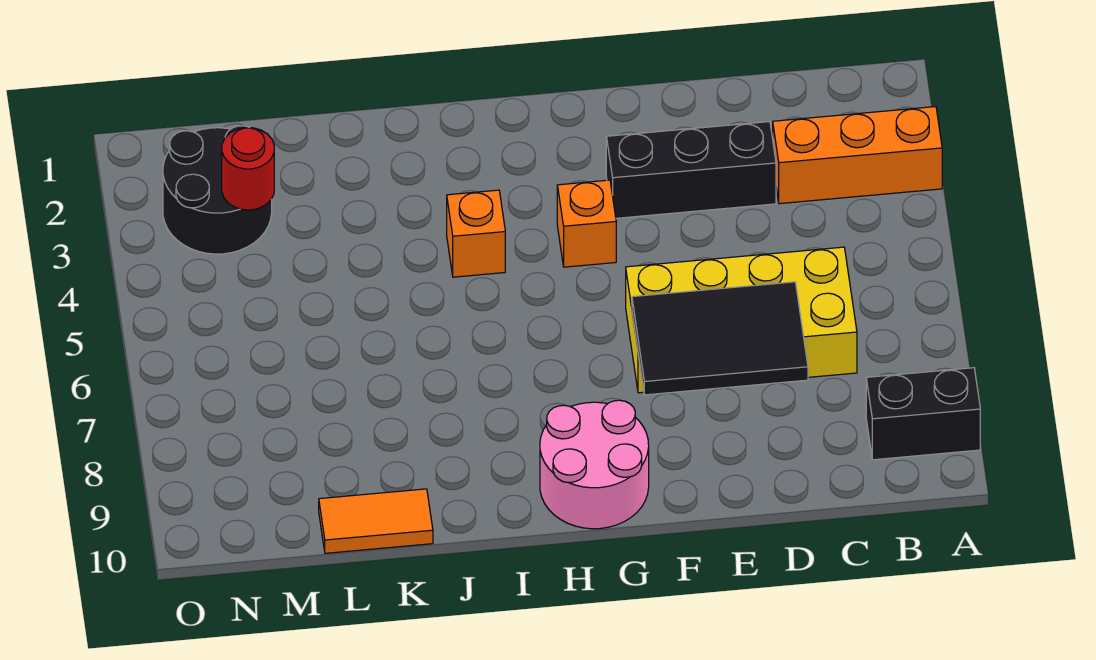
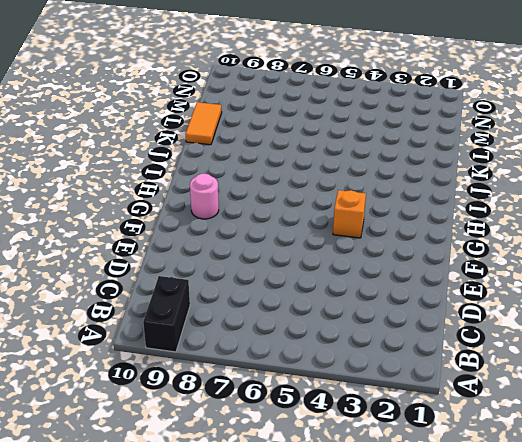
pink round brick G9 level 1 -> pink round brick G9:H10 level 1
none -> orange brick A3:C3 level 1
none -> yellow brick C6:F7 level 1

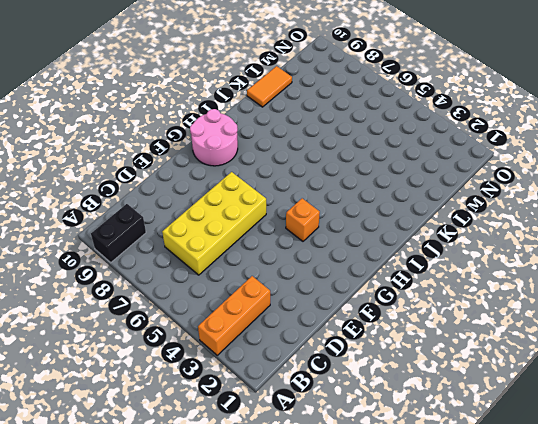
none -> black brick D3:F3 level 1
none -> orange brick I4 level 1

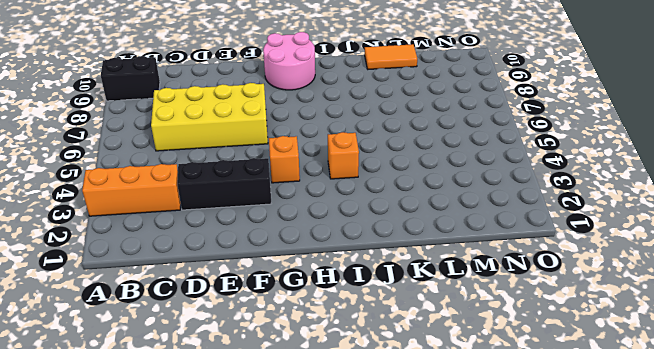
none -> black round brick M2:N3 level 1
none -> black tile D7:F8 level 2

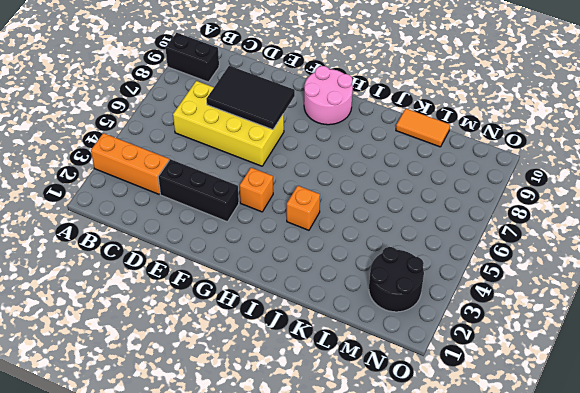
none -> red round brick M3 level 2

